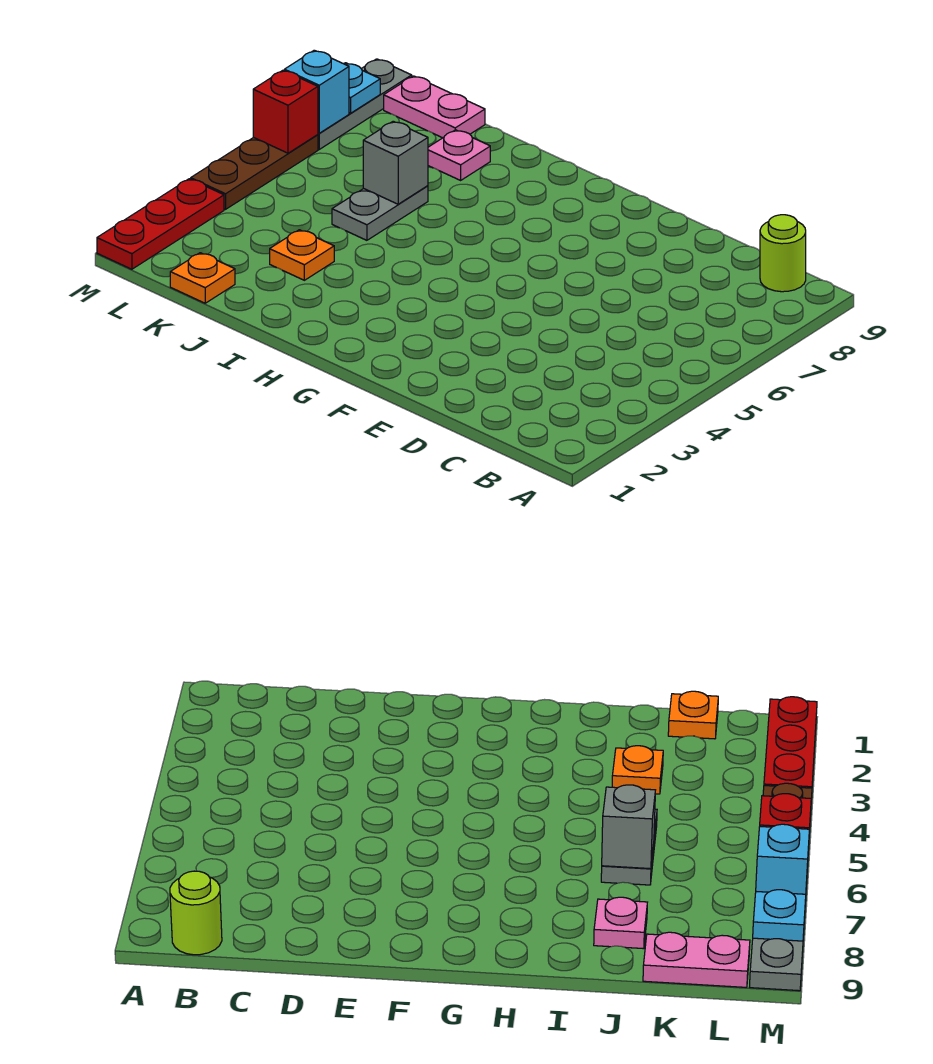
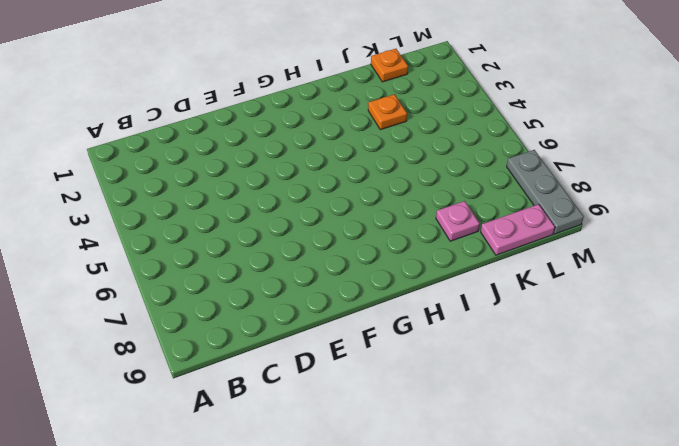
none -> lime round brick B9 level 1
none -> grey plate J5:J6 level 1
none -> red plate M1:M3 level 1

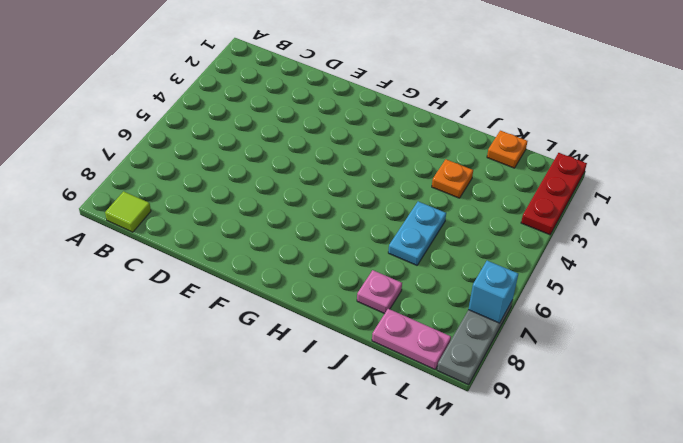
lime tile B9 level 1 -> lime round brick B9 level 1
cyan plate J5:J6 level 1 -> grey plate J5:J6 level 1
none -> brown plate M4:M6 level 1
none -> grey brick J6 level 2
none -> red brick M6 level 2

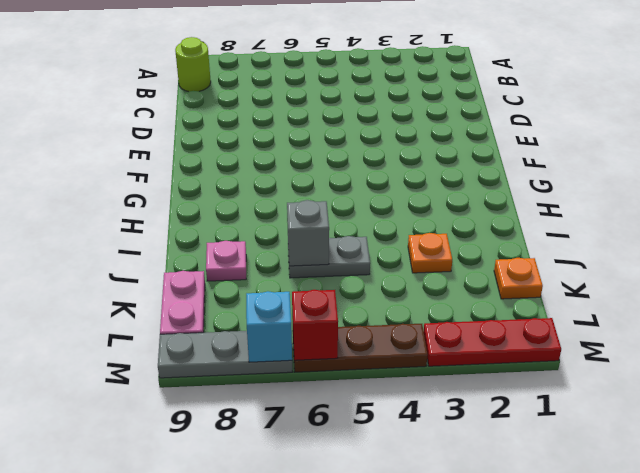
none -> cyan plate M8 level 2

